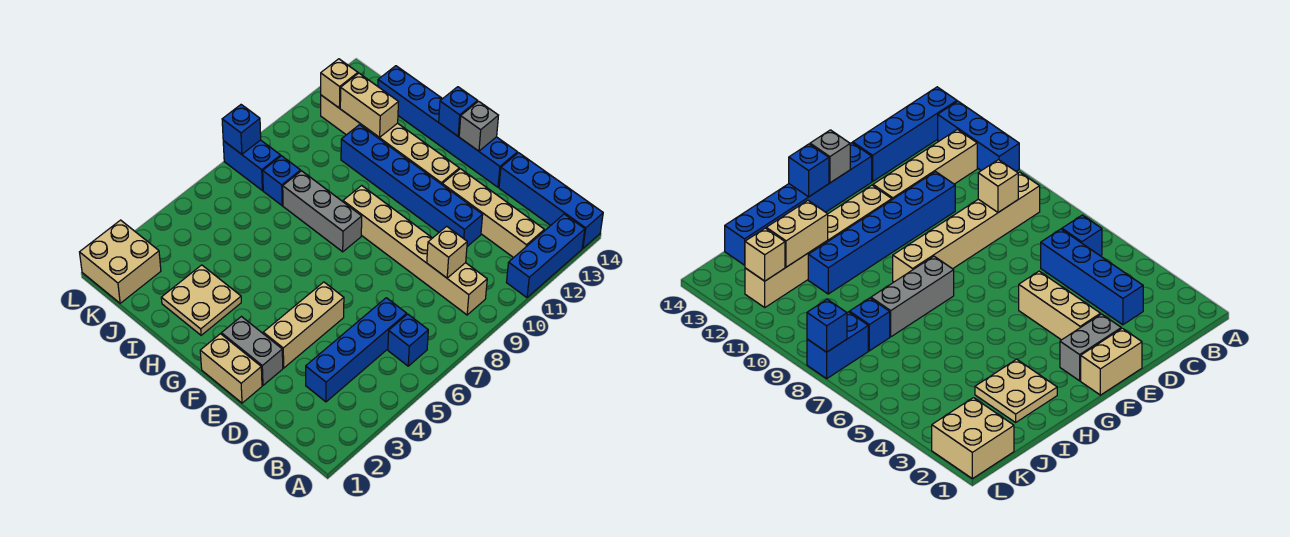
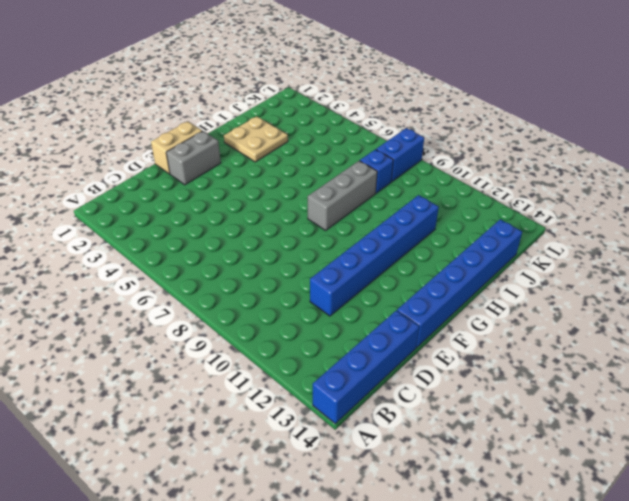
none -> blue brick A11:A13 level 1
none -> blue brick B6 level 1
none -> tan brick B9:G9 level 1

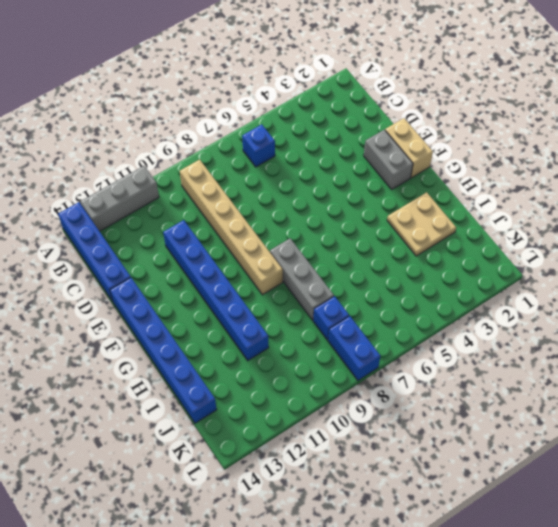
grey brick A11:A13 level 1 -> blue brick A11:A13 level 1
none -> tan brick B12:E12 level 1
none -> blue brick C3:C6 level 1
none -> tan brick E3:E5 level 1

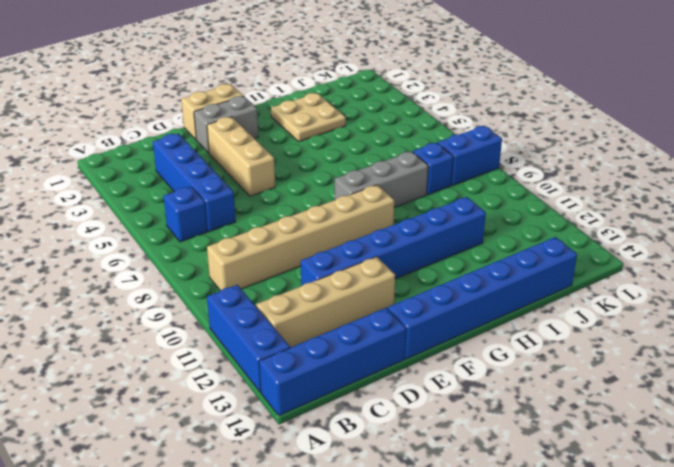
none -> tan brick F12:K12 level 1
none -> tan brick K1:L2 level 1
none -> tan brick C9 level 2

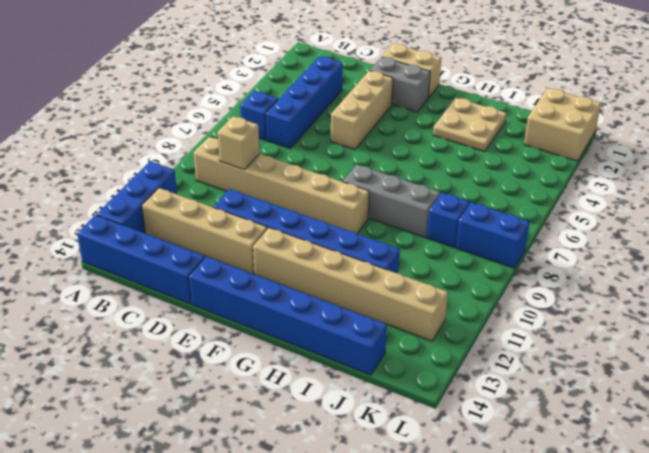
none -> grey brick F14 level 2
none -> blue brick G14 level 2
none -> tan brick I12:J12 level 2

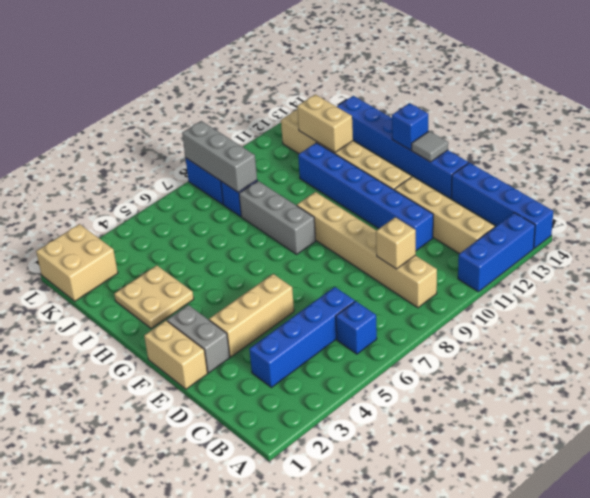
grey tile F14 level 2 -> grey brick F14 level 2
grey brick J8:L8 level 2 -> blue brick L8 level 2
none -> tan brick K12 level 2

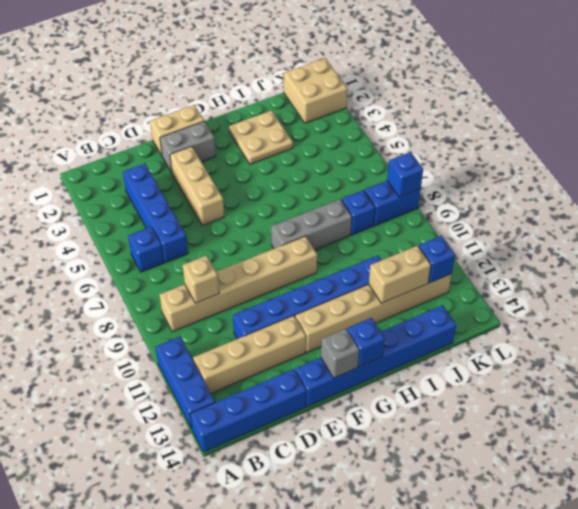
blue brick K12 level 2 -> tan brick K12 level 2

